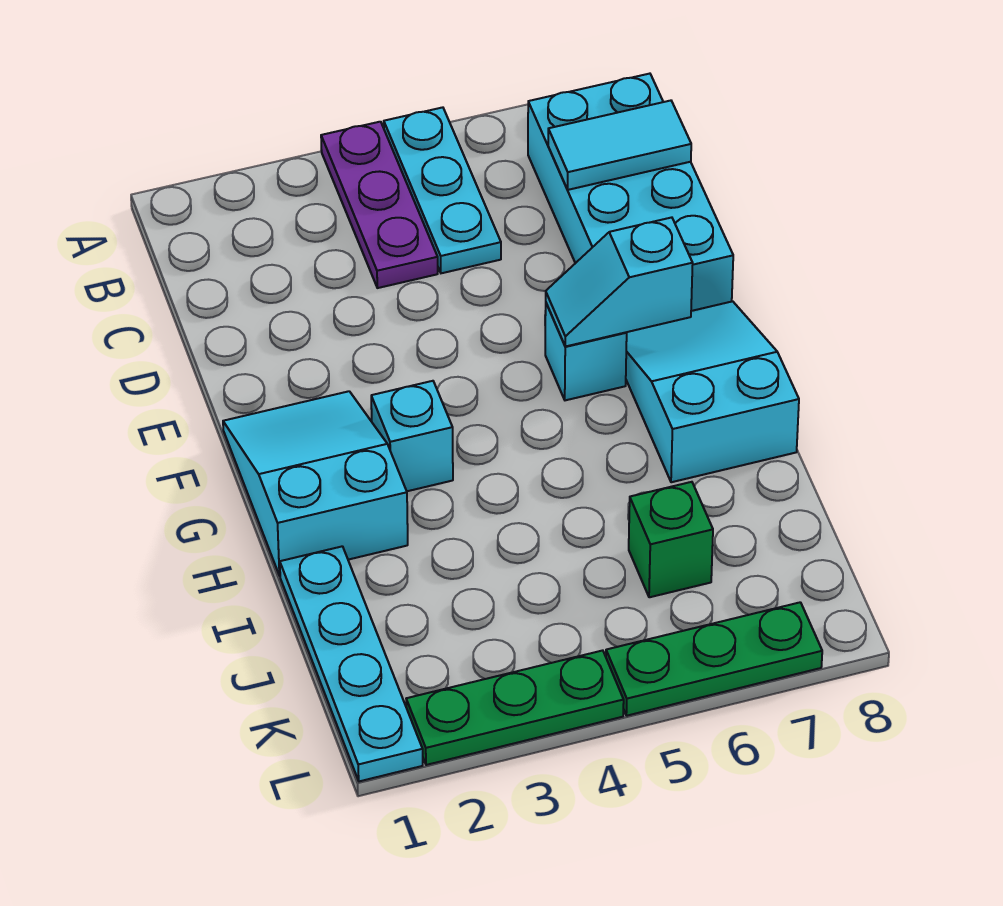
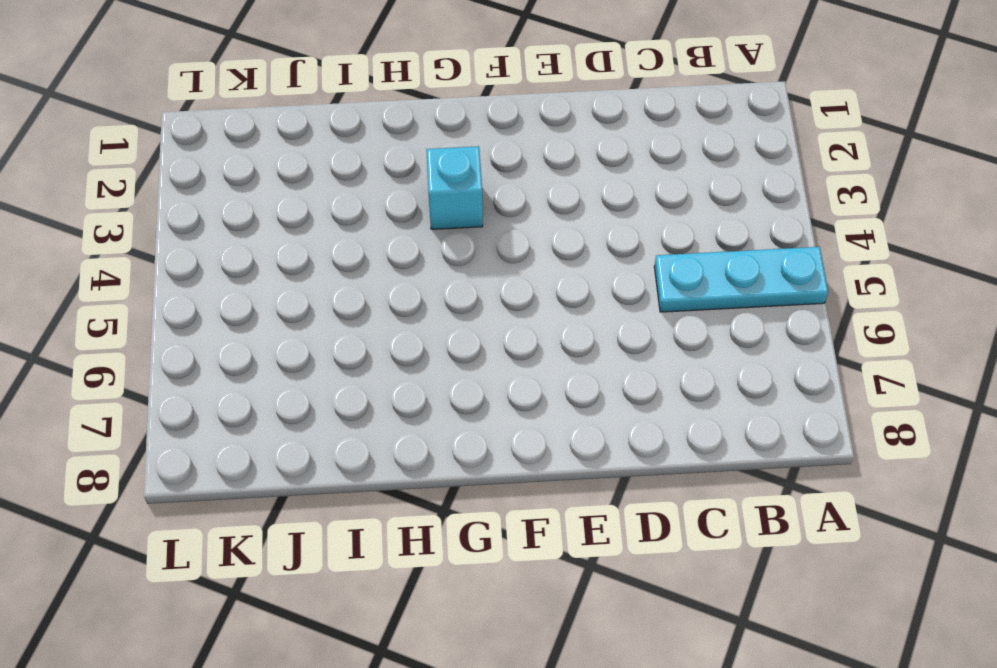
none -> purple plate A4:C4 level 1
none -> cyan brick B7:E8 level 1
none -> cyan slope F1:H2 level 1 top H

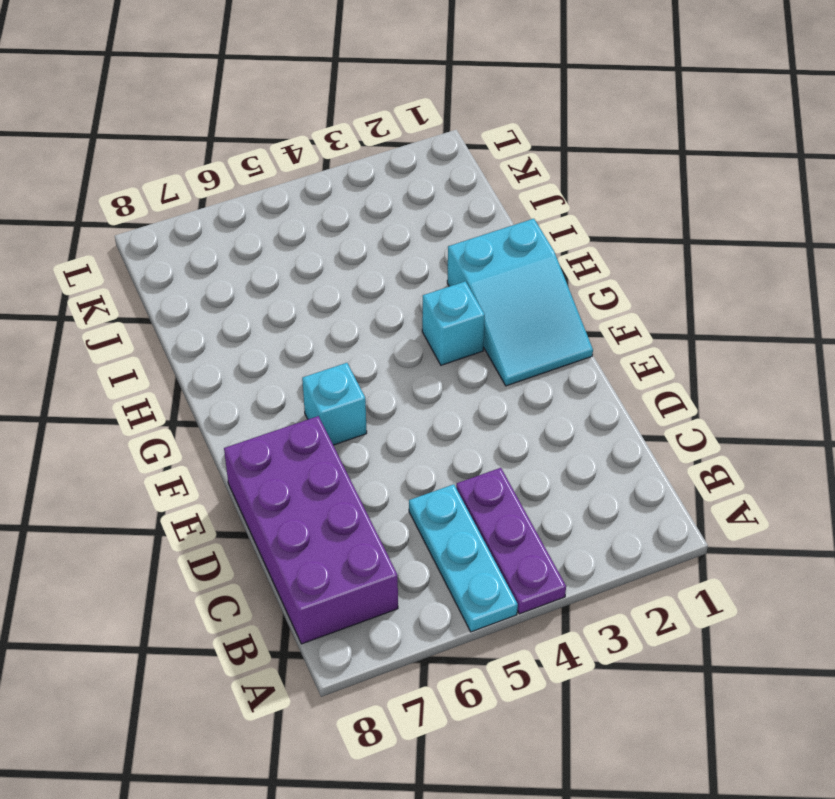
purple brick B7:E8 level 1 -> cyan brick B7:E8 level 1
none -> cyan slope F7:H8 level 1 top H
none -> cyan plate I1:L1 level 1
none -> green brick J6 level 1

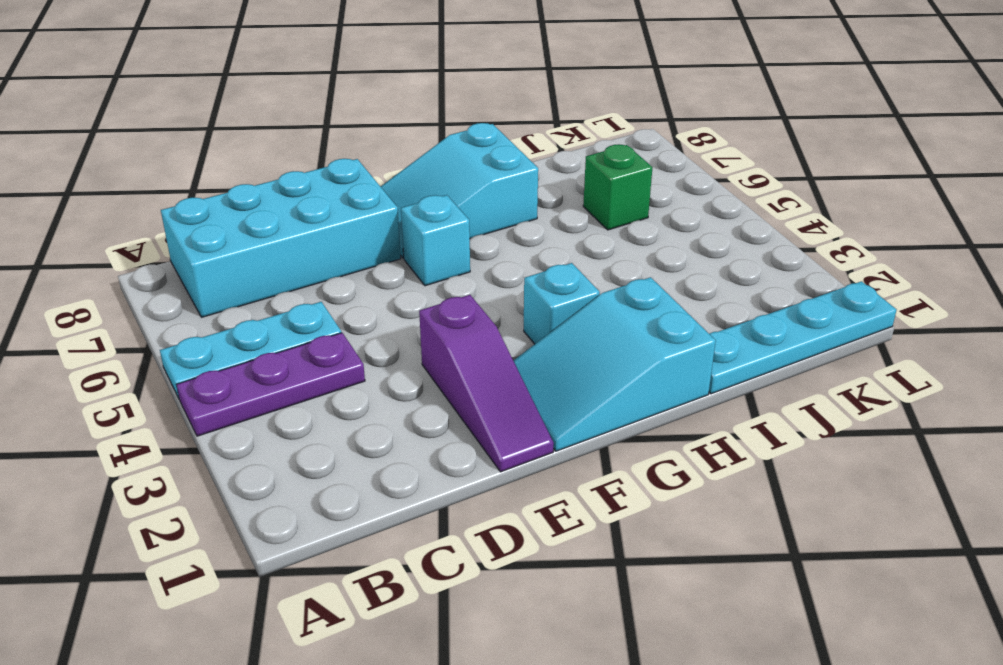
purple slope E1:E3 level 1 top 3 -> none
none -> green plate L2:L4 level 1
none -> green plate L5:L7 level 1
none -> cyan tile C7:C8 level 2

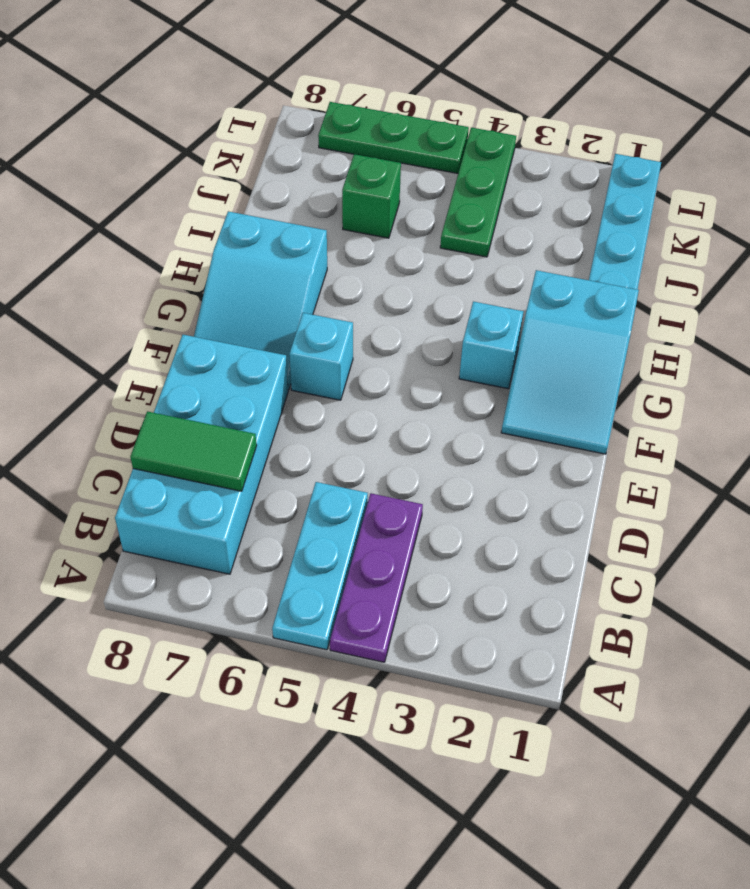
green tile C7:C8 level 2 -> cyan tile C7:C8 level 2
green plate J4:L4 level 1 -> green plate L2:L4 level 1
none -> cyan slope F6:F7 level 2 top 7

